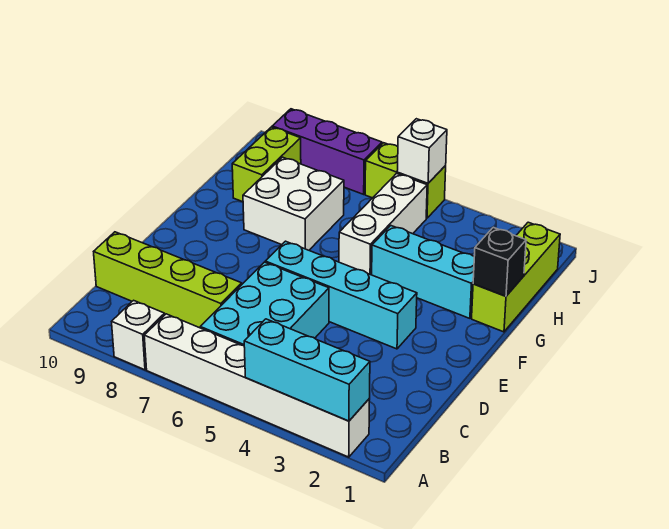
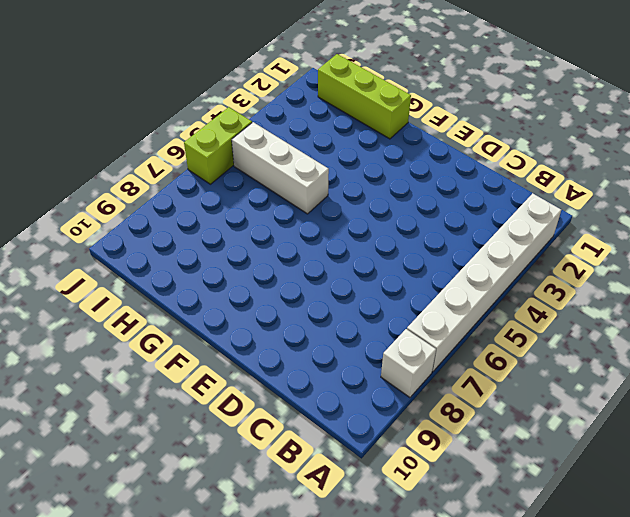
none -> cyan brick B5:D6 level 1
none -> lime brick C7:C10 level 1
none -> cyan brick E3:E6 level 1

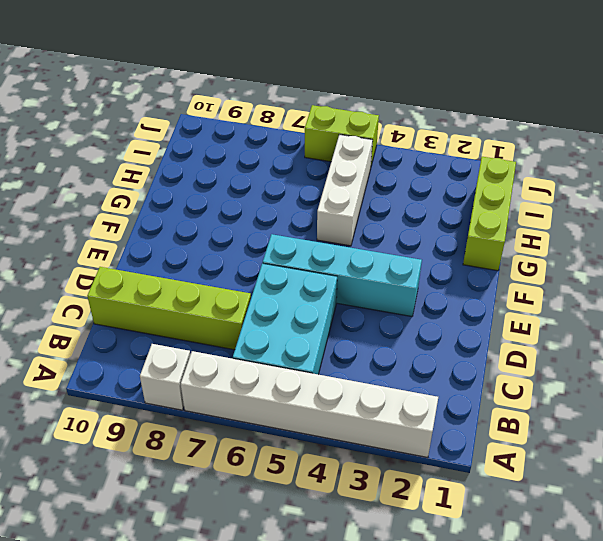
none -> cyan brick G2:G4 level 1
none -> white brick G7:H8 level 1
none -> lime brick H9:I9 level 1

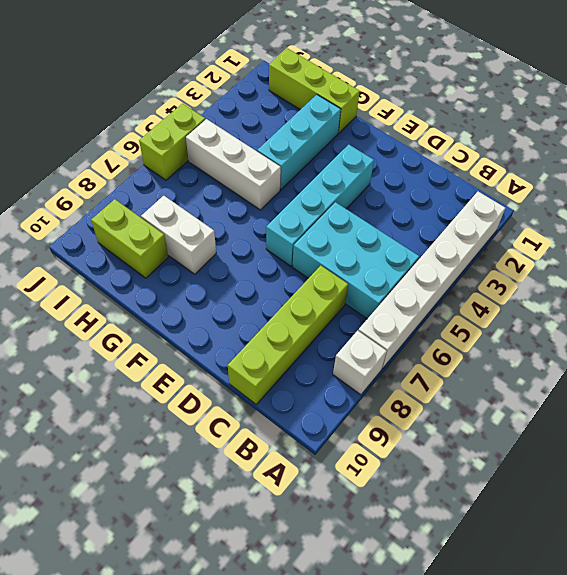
white brick G8:H8 level 1 -> white brick G7:H8 level 1
none -> purple brick J7:J9 level 1
none -> cyan brick A2:A4 level 2
none -> black brick G1 level 2

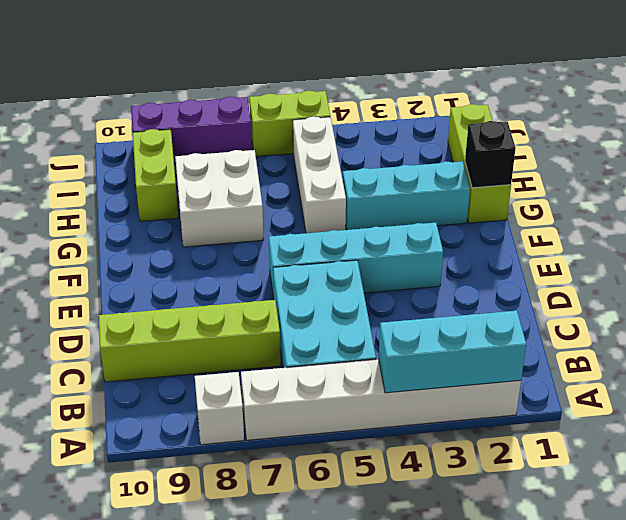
none -> white brick J5 level 2

